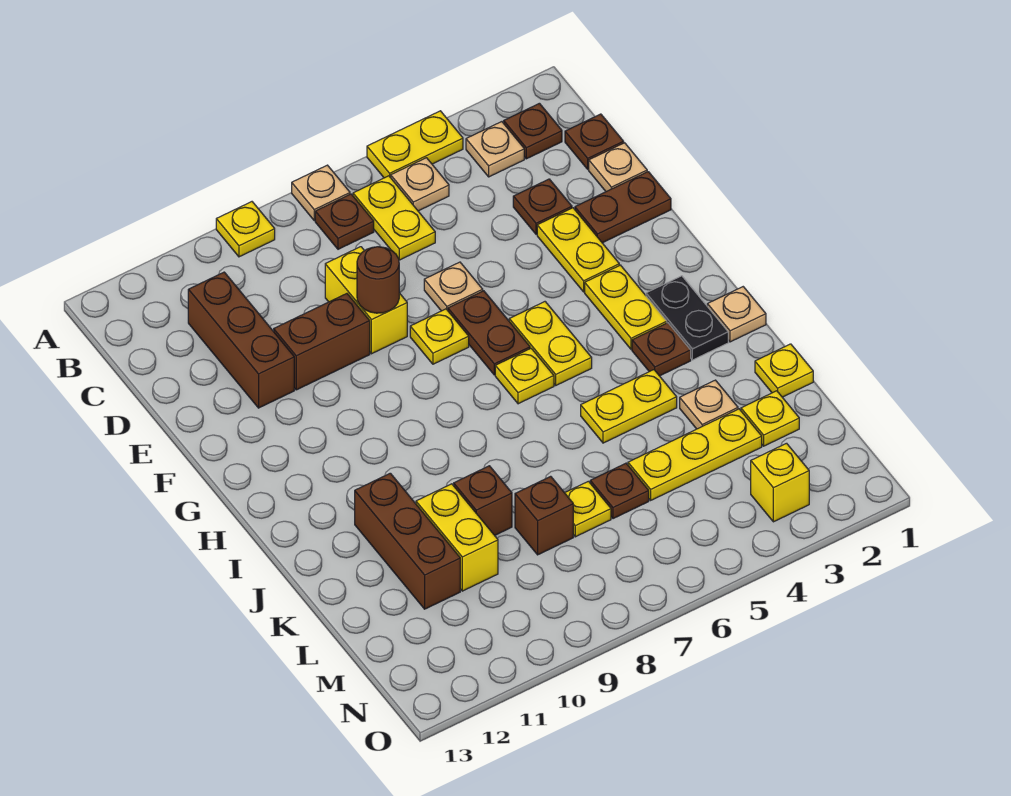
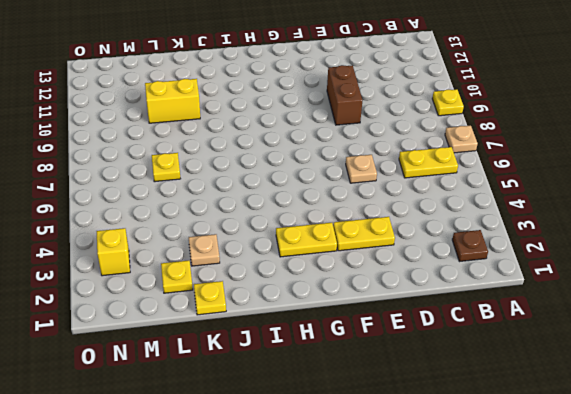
none -> yellow plate A4:A5 level 1
none -> tan plate B3 level 1
none -> tan plate B5 level 1
none -> brown plate B7 level 1

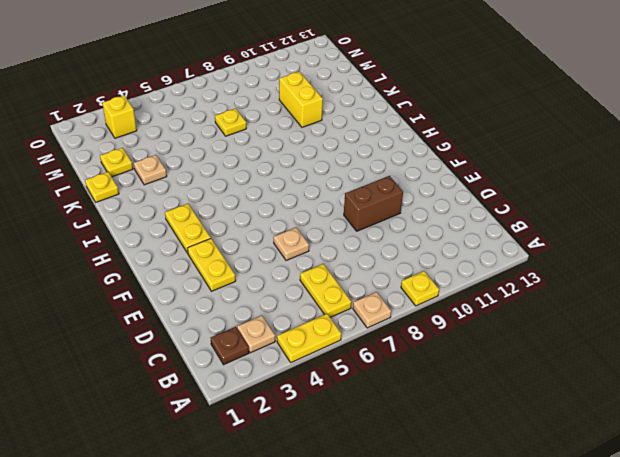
none -> tan plate B5 level 1
none -> brown plate B7 level 1
none -> brown plate C1 level 1
none -> brown brick C11:E11 level 1

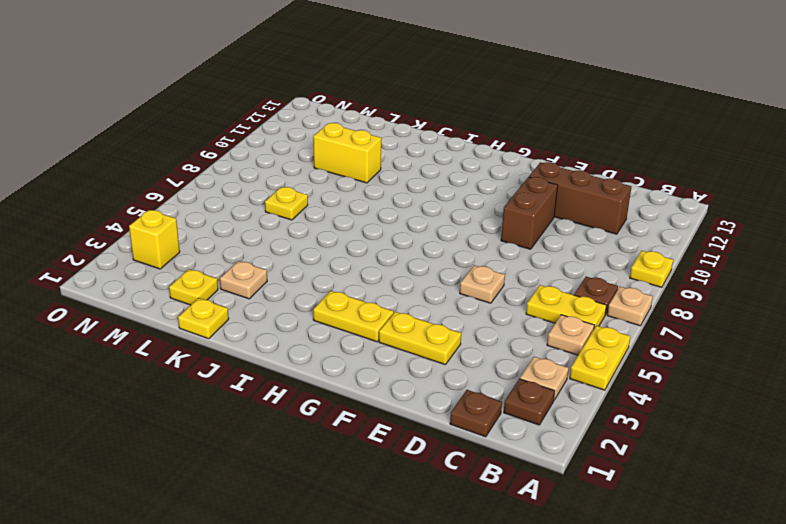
none -> tan plate D1 level 1
none -> brown plate D3 level 1
none -> yellow brick D8:E8 level 1
none -> brown plate E1:E2 level 1

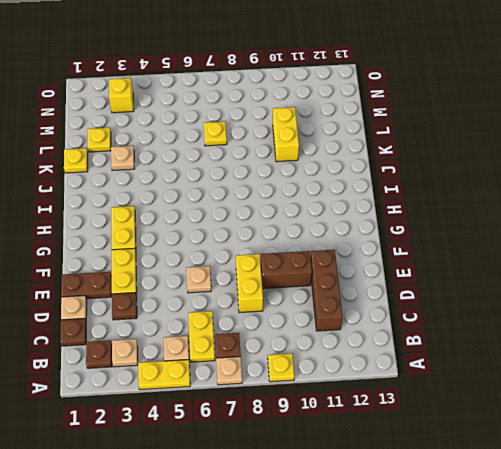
none -> brown plate F6:G6 level 1
none -> yellow plate F7 level 1
none -> yellow plate G5:H5 level 1
none -> black plate H2:I2 level 1

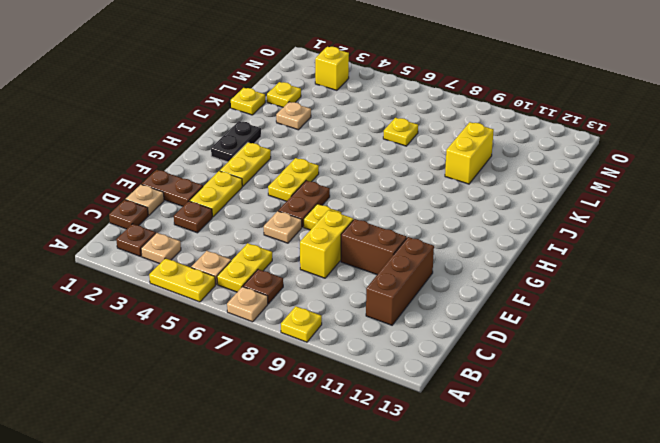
none -> yellow plate H6 level 1
none -> tan plate I1 level 1
none -> brown plate I3 level 1
none -> yellow plate J4:J5 level 1

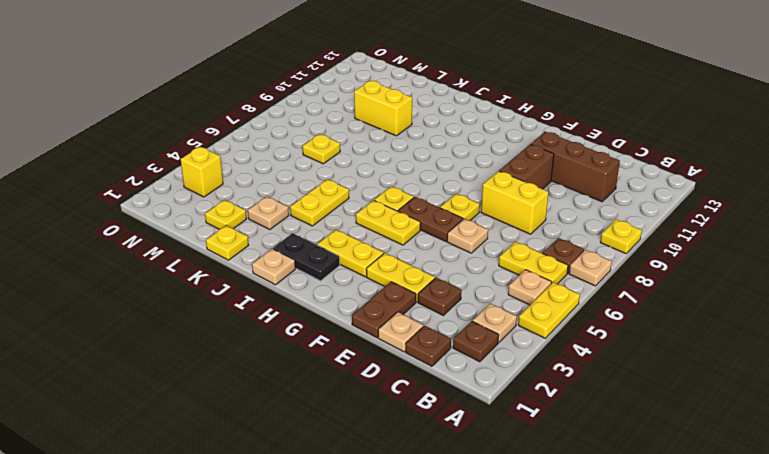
none -> brown plate I3 level 1
none -> brown brick J11:L11 level 1
none -> brown brick K9 level 1
none -> yellow plate L3:L5 level 1

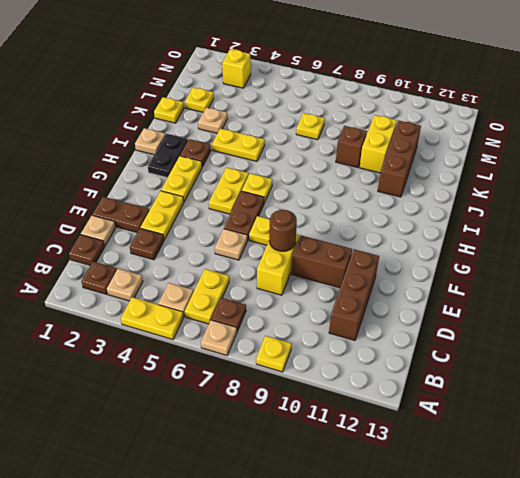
none -> yellow plate L3:L5 level 1
none -> brown plate L6 level 1
none -> brown brick L8 level 1

